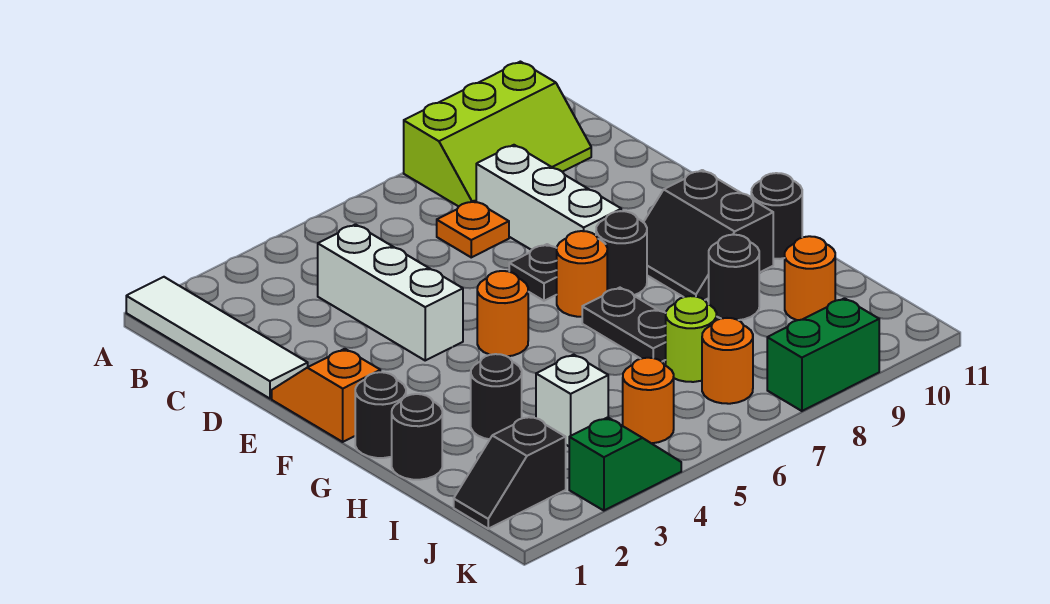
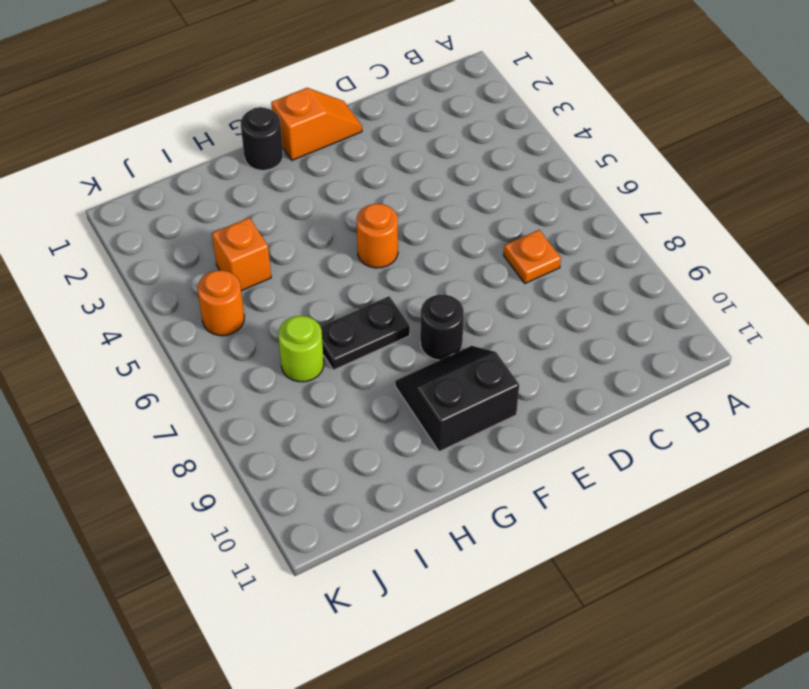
orange brick I4 level 1 -> white brick I4 level 1
none -> white tile A1:D1 level 1
none -> lime slope A8:B10 level 1 top A
none -> white brick C4:E4 level 1

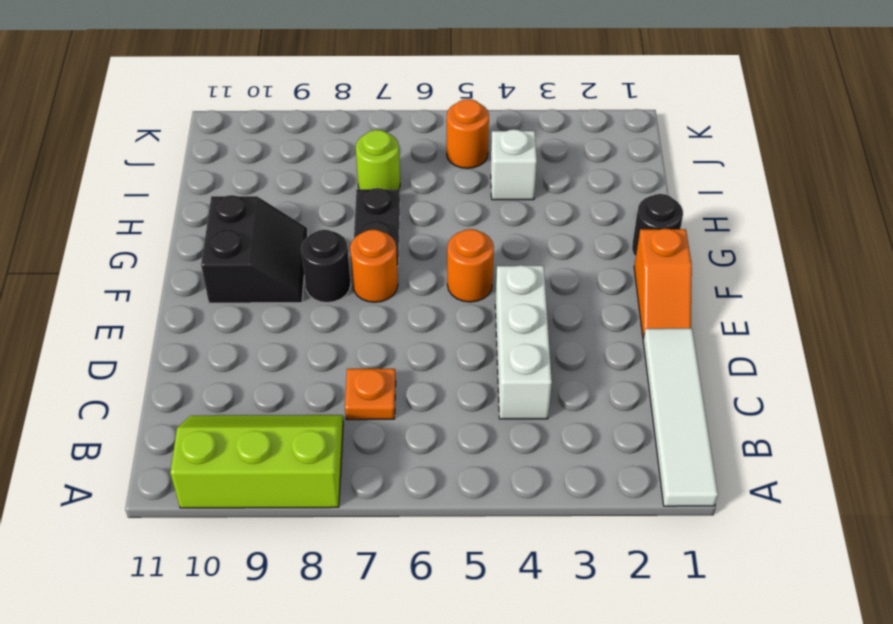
none -> white brick C8:E8 level 1
none -> black plate E7 level 1
none -> black round brick G11 level 1

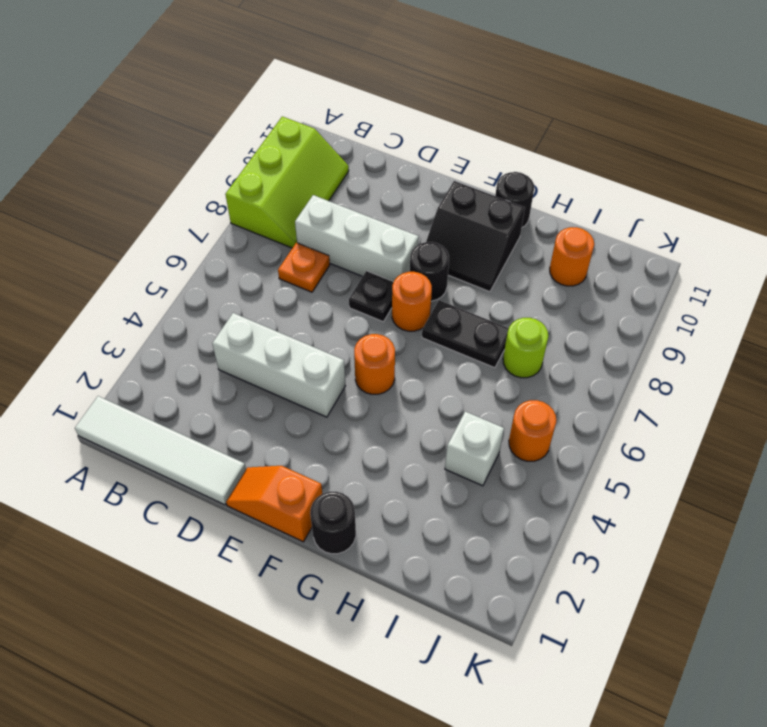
none -> black round brick H1 level 1
none -> black round brick H3 level 1
none -> black round brick H9 level 1

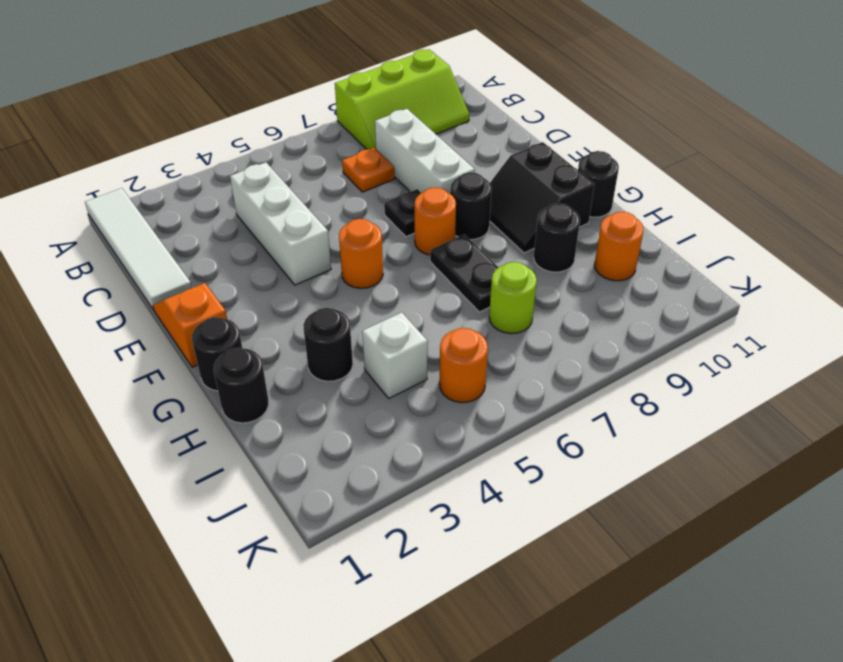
none -> black slope J1:J2 level 1 top 2
none -> orange round brick J7 level 1
none -> green slope K3:K4 level 1 top 3

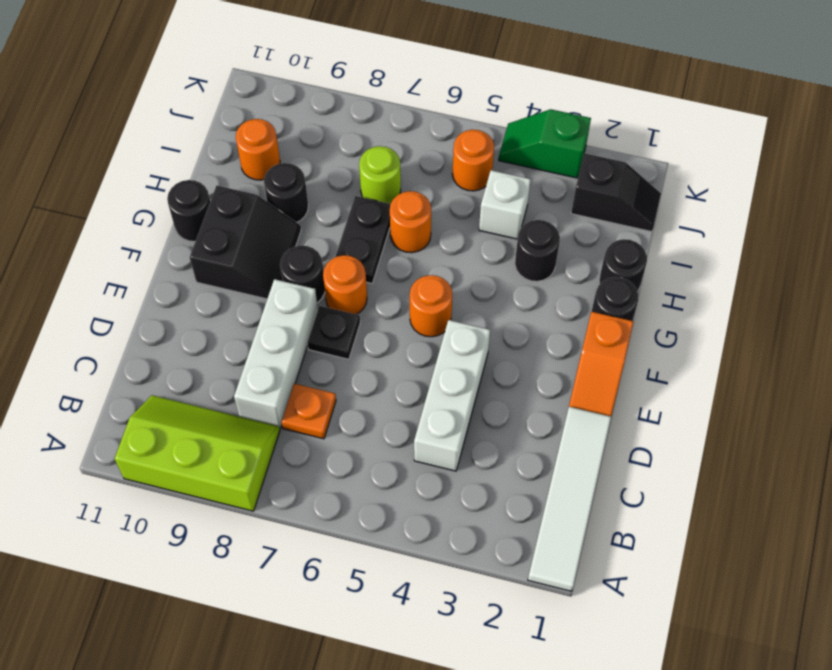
orange round brick H6 level 1 -> orange round brick J7 level 1
none -> green brick K8:K9 level 1

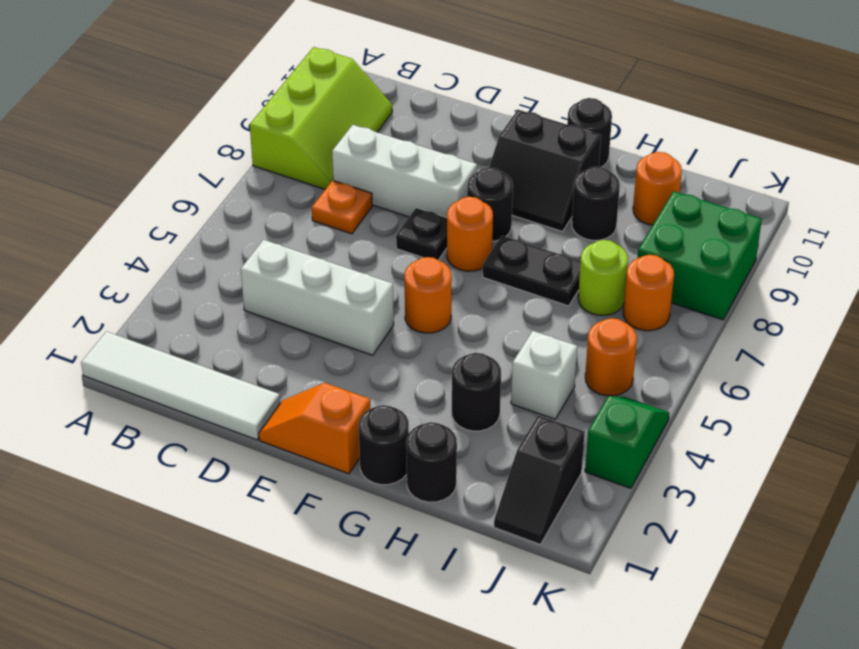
green brick J8:K9 level 1 -> green brick K8:K9 level 1

